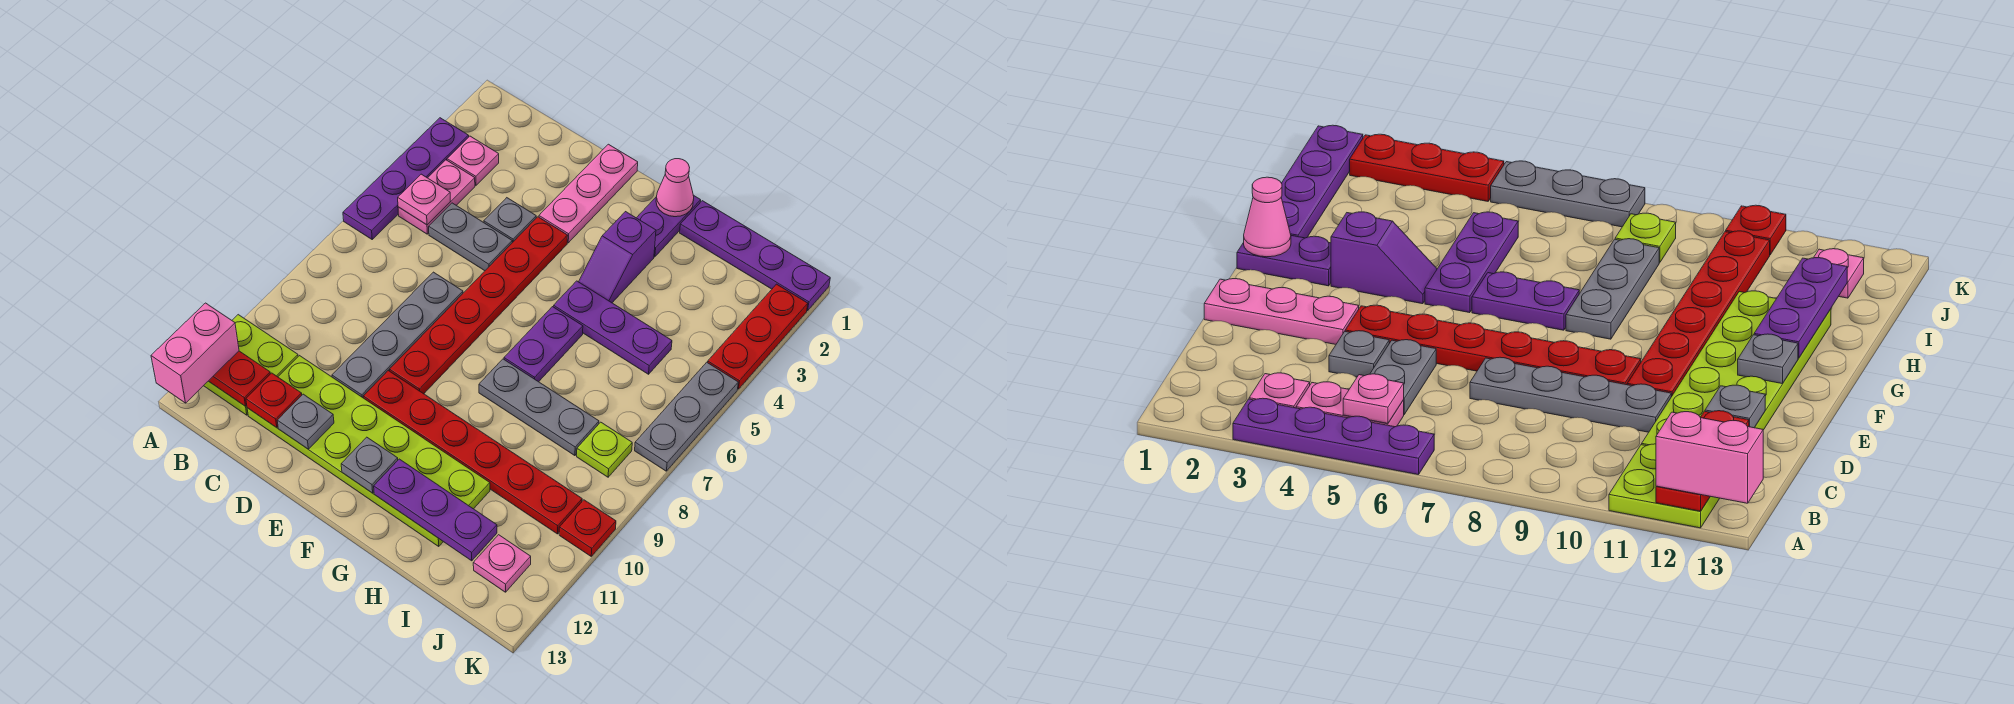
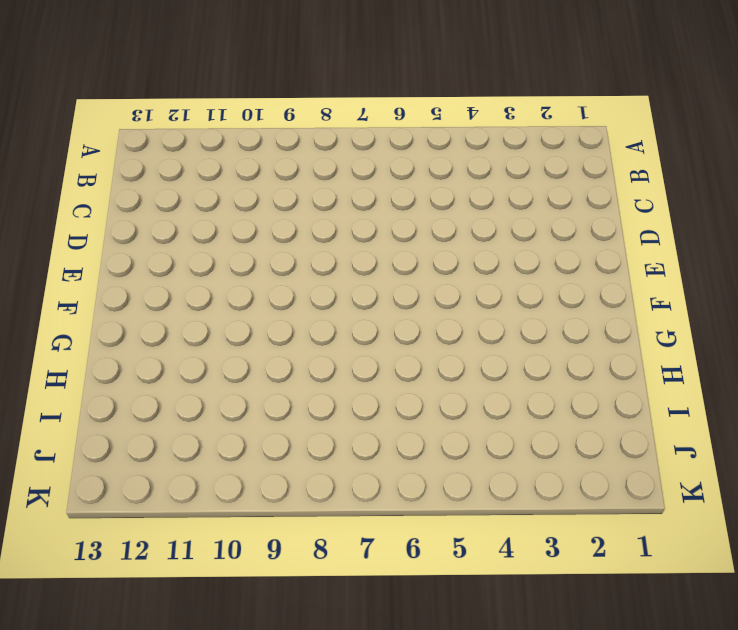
none -> purple plate A3:A6 level 1
none -> lime plate A11:B12 level 1
none -> pink plate B3 level 1
none -> pink plate B4:B5 level 1

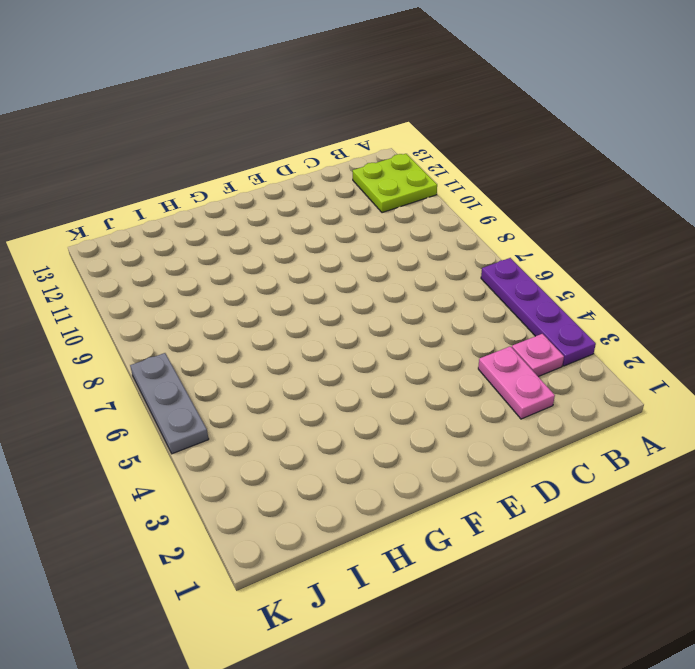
pink plate C2:C3 level 1 -> pink plate B4:B5 level 1
none -> grey plate C5:D5 level 1
none -> lime plate C11:H12 level 1
none -> grey plate D4 level 1
none -> grey plate D7:D10 level 1

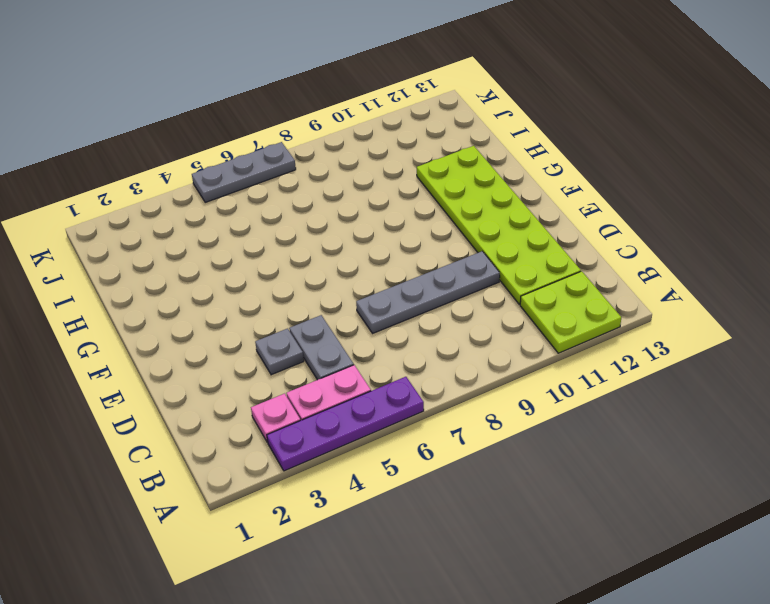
none -> pink plate E1:E3 level 1
none -> red plate E4:E9 level 1
none -> red plate E10:J10 level 1
none -> purple plate G1:G2 level 1

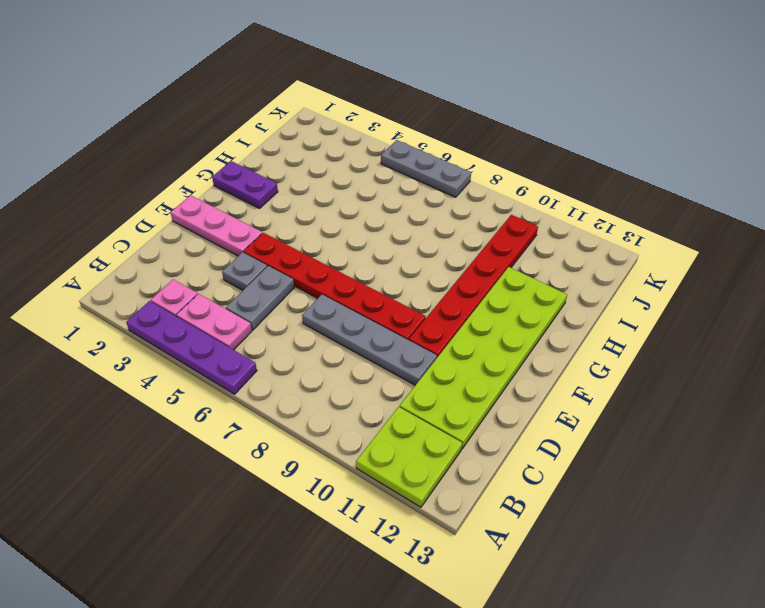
none -> purple slope G3:G4 level 1 top 3
none -> purple plate G5:I5 level 1
none -> purple plate G6:G7 level 1
none -> grey plate G8:I8 level 1

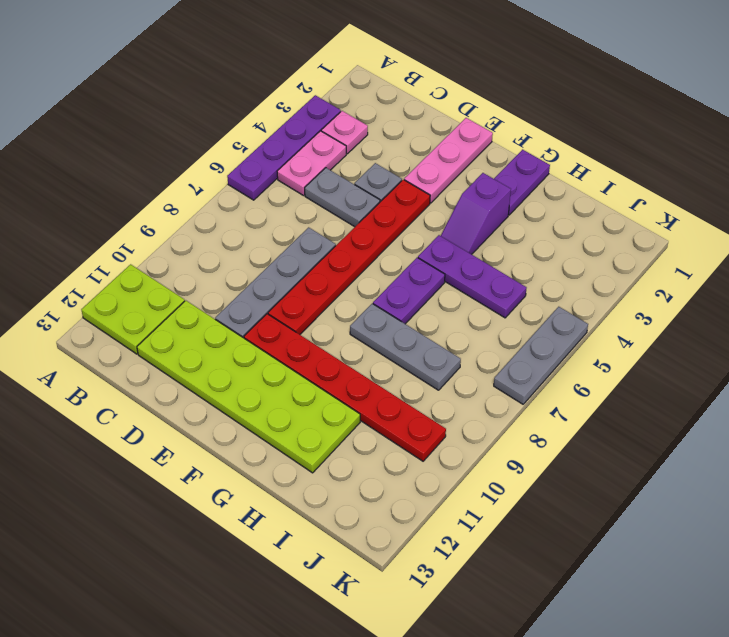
none -> purple plate H1:K1 level 1
none -> lime plate J8 level 1
none -> pink plate J12 level 1
none -> red plate K2:K4 level 1

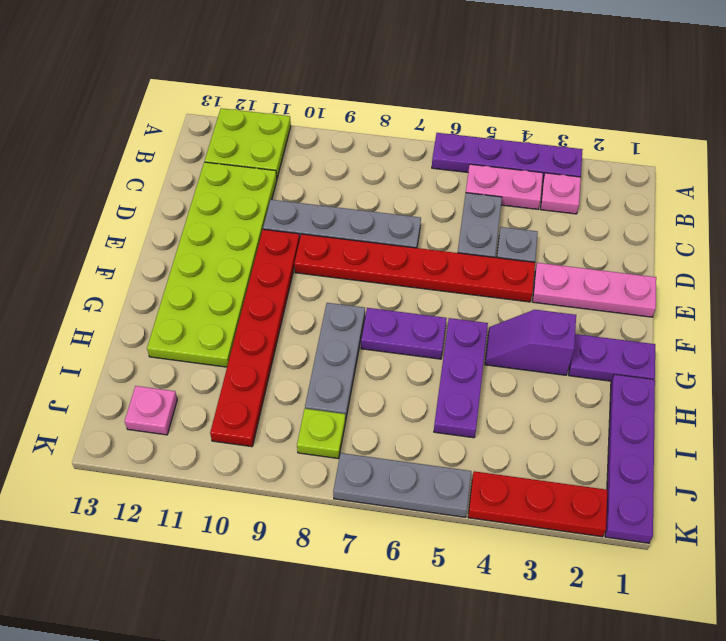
none -> red plate K10 level 1
none -> red plate A12:B12 level 2
none -> pink plate B5 level 2
none -> red plate C12 level 2

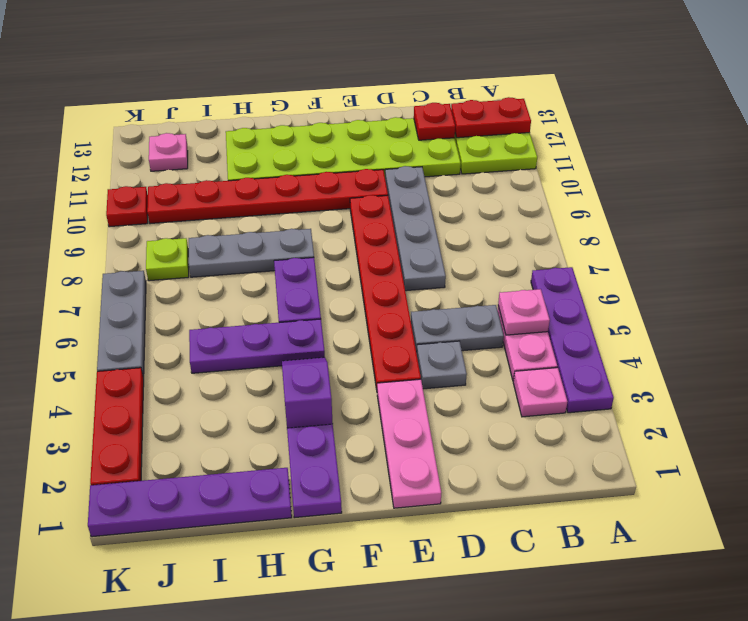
none -> grey plate D12 level 2
none -> grey plate F12 level 2
none -> pink cone G1 level 2
none -> purple plate G12:I12 level 2

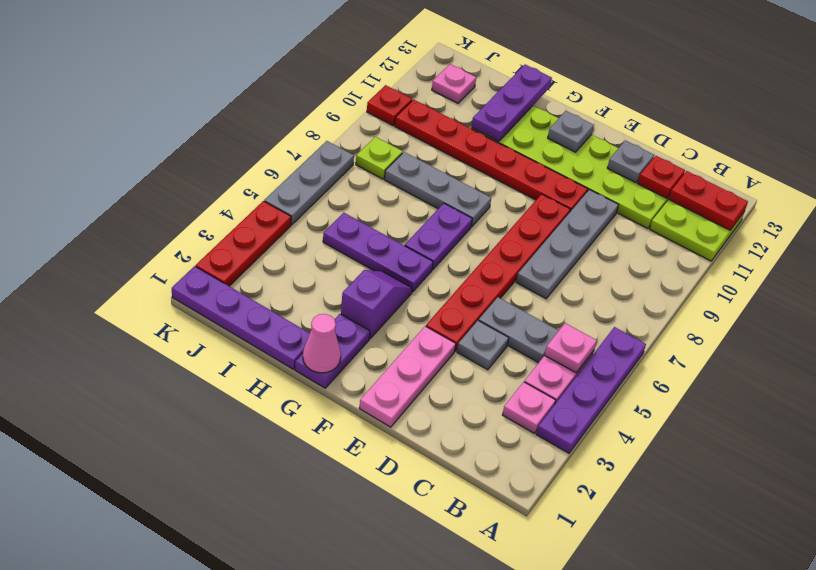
purple plate H11:H13 level 2 -> purple plate G12:I12 level 2
none -> pink brick A12:A13 level 3

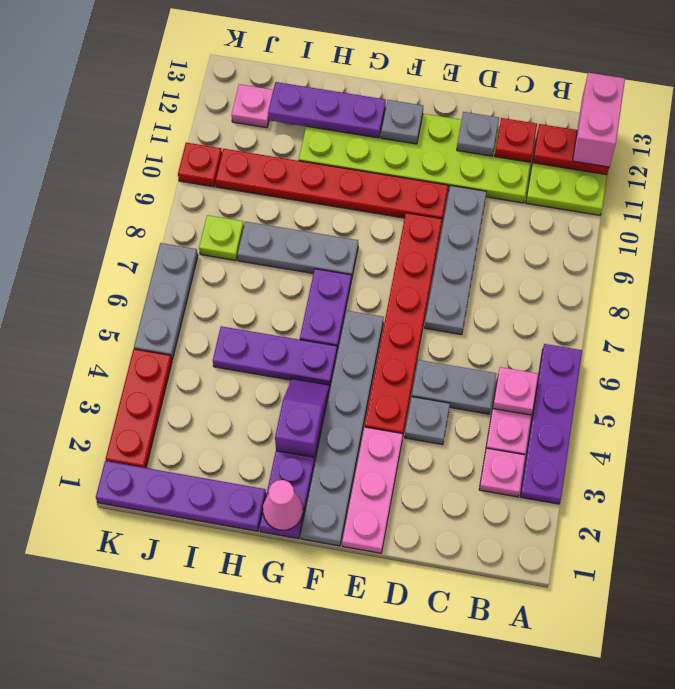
grey plate F1:F6 level 1 -> none

